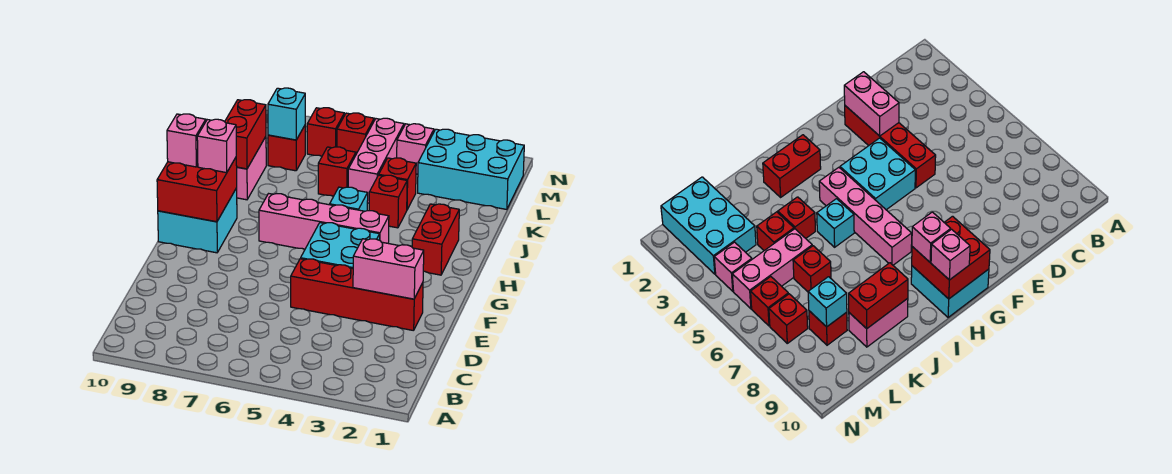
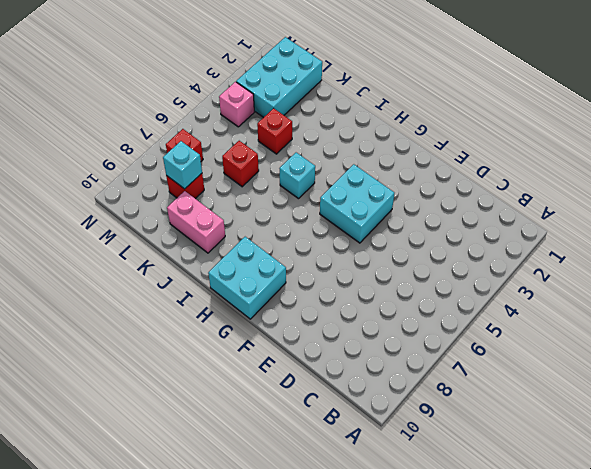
none -> red brick E2:E5 level 1
none -> red brick H2:I2 level 1
none -> pink brick H4:H7 level 1

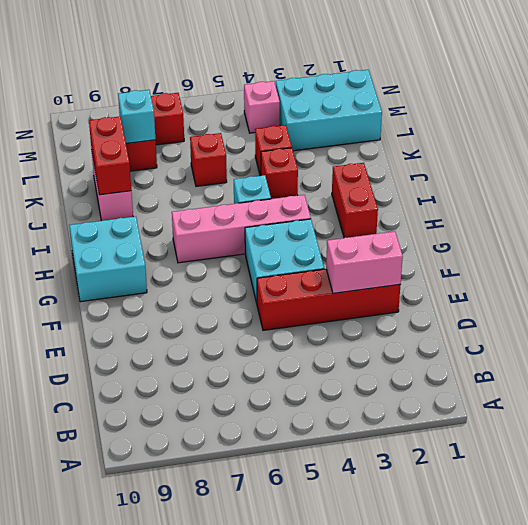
none -> pink brick K5:M5 level 1
none -> red brick M6 level 1
none -> red brick G9:H10 level 2

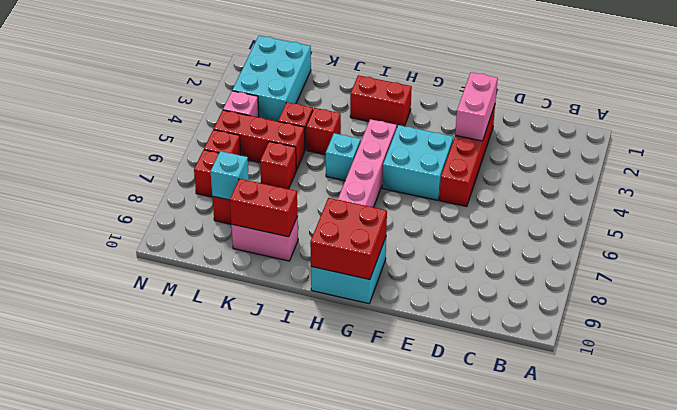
red brick K5:M5 level 1 -> pink brick K5:M5 level 1
none -> pink brick H9 level 3
none -> pink brick H10 level 3

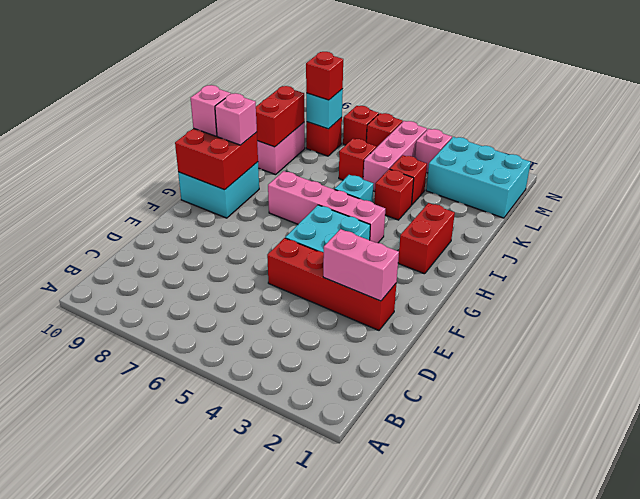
red brick L8 level 3 -> none

